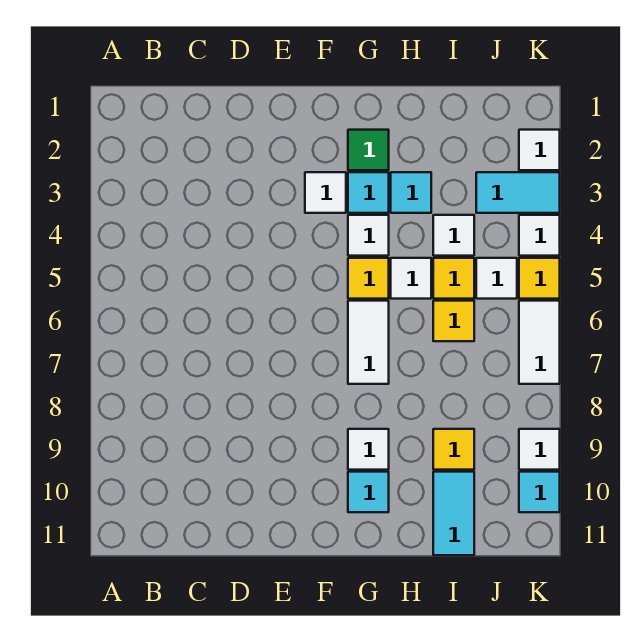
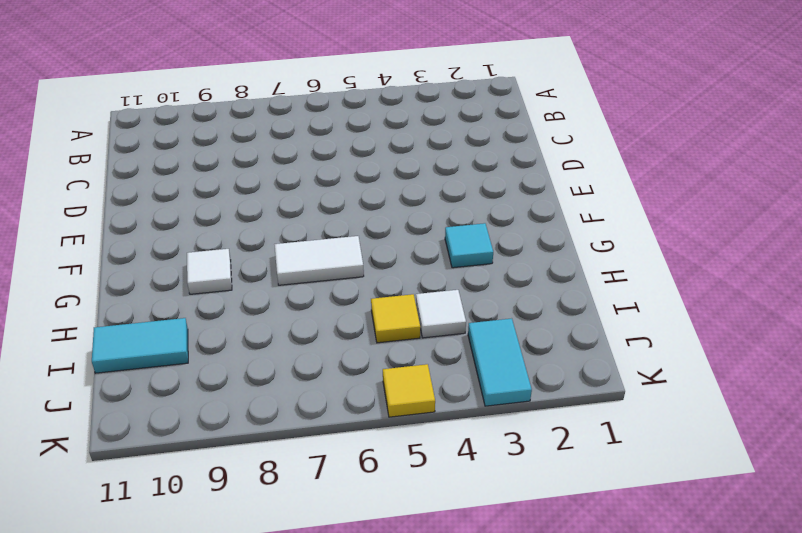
none -> white tile F3 level 1
none -> green tile G2 level 1
none -> white tile G4 level 1

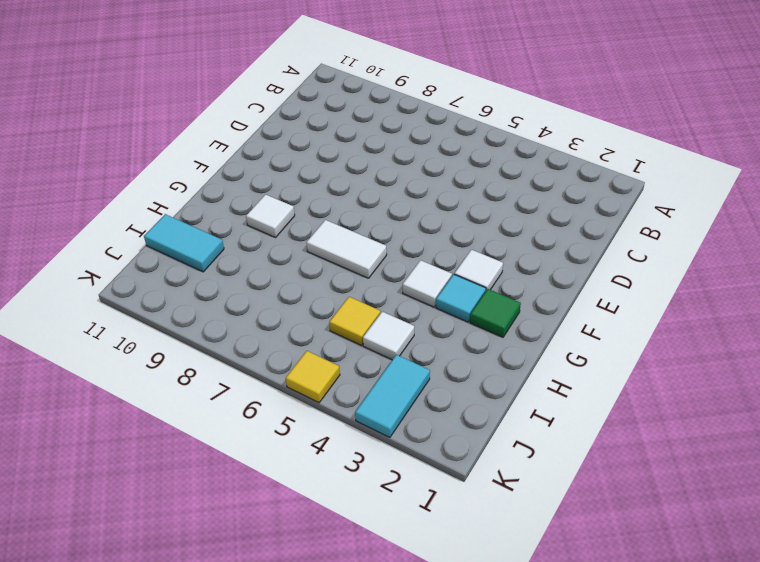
none -> yellow tile G5 level 1
none -> cyan tile G10 level 1
none -> cyan tile H3 level 1

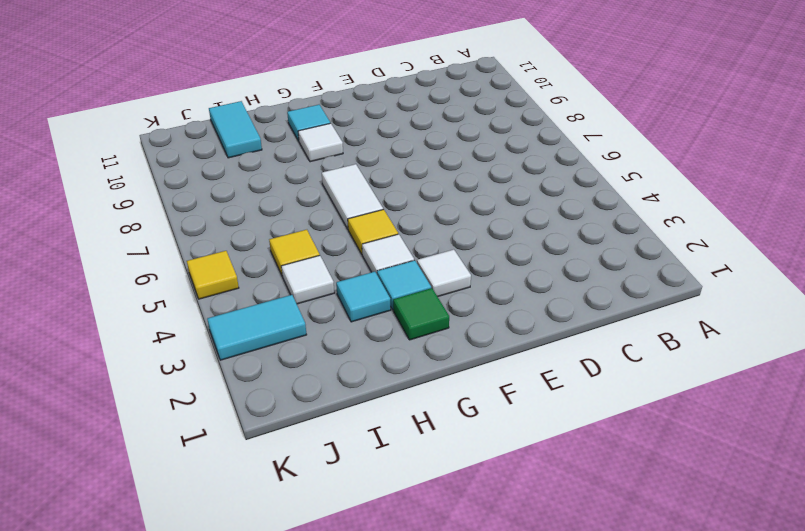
none -> white tile H5 level 1
none -> yellow tile I6 level 1
none -> yellow tile I9 level 1

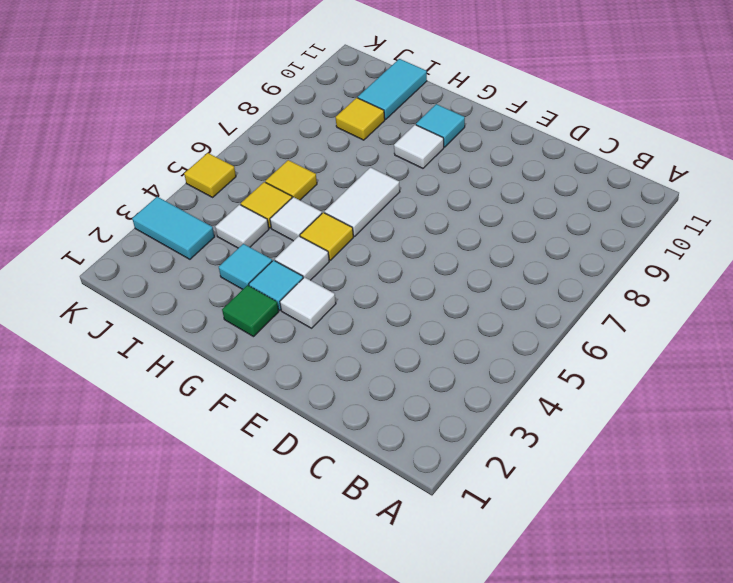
none -> white tile J5 level 1
none -> white tile K2 level 1
none -> white tile K4 level 1

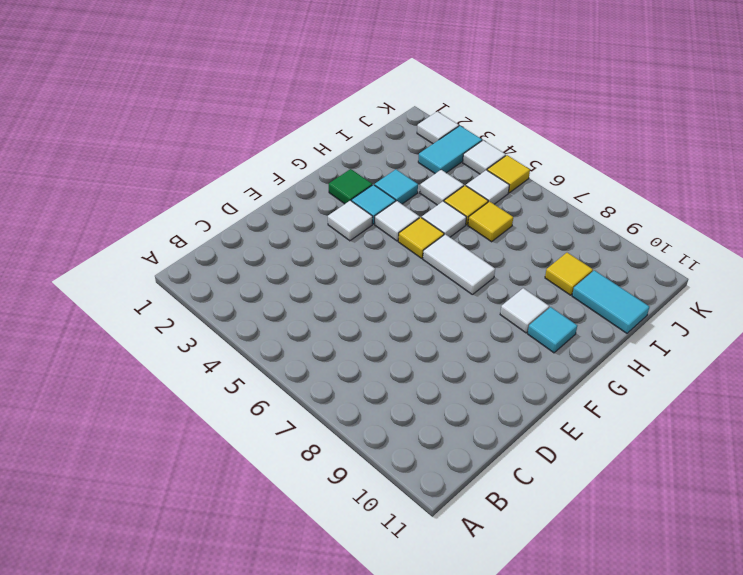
none -> white tile K6:K7 level 1
none -> white tile K9 level 1
none -> cyan tile K10 level 1

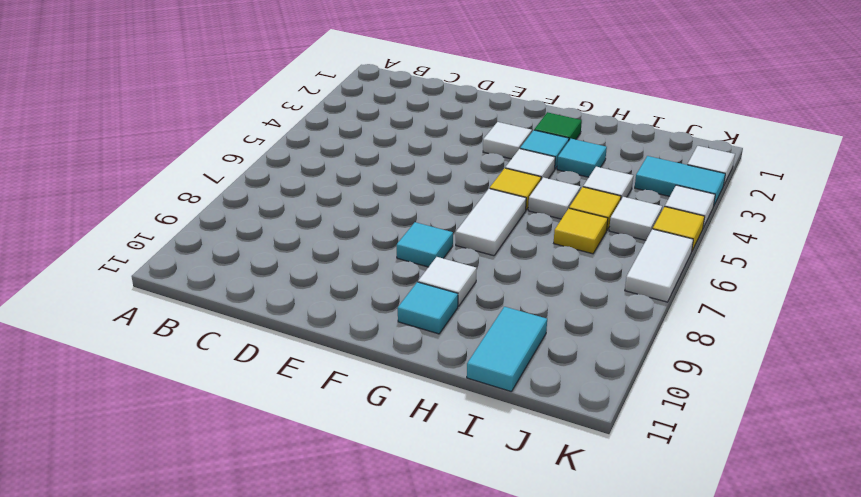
cyan tile F8 level 1 -> cyan tile K10 level 1
none -> yellow tile I9 level 1
none -> white tile K9 level 1

